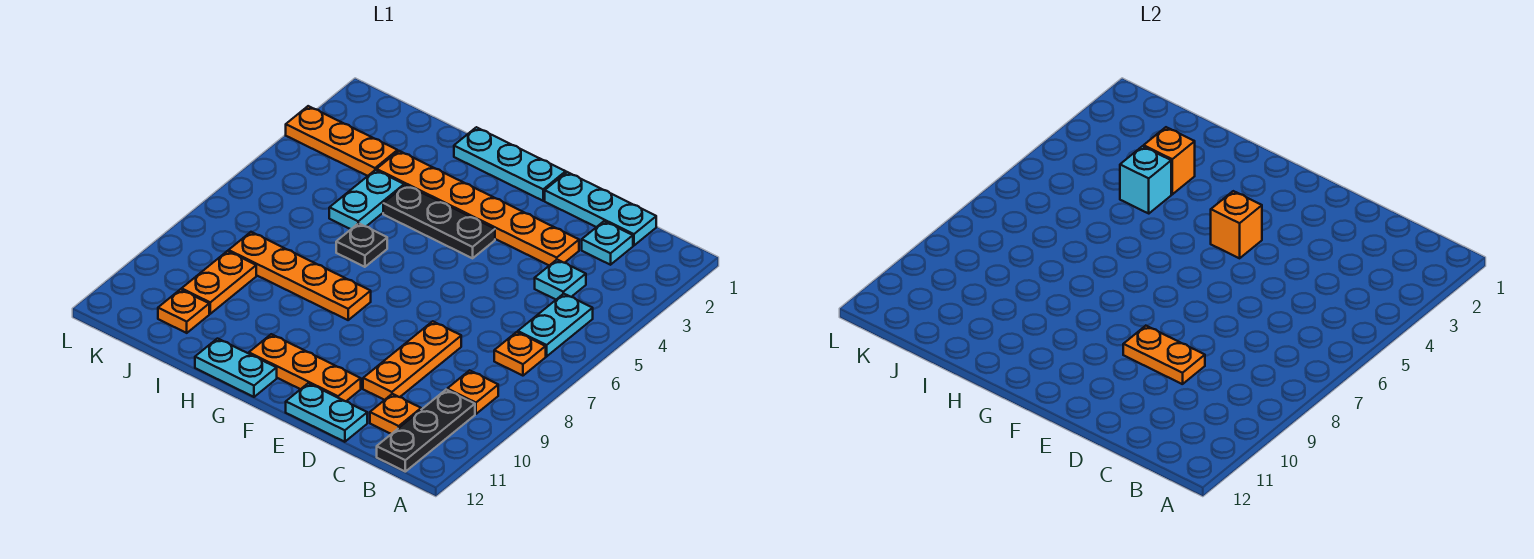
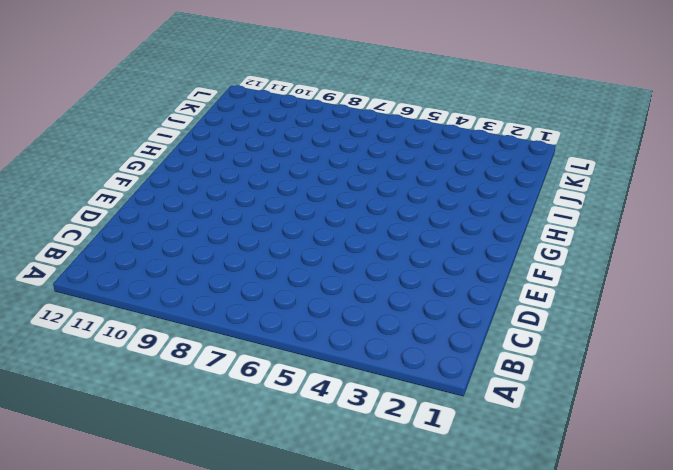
none -> cyan plate B5:B6 level 1
none -> orange plate B7 level 1
none -> orange plate B9 level 1

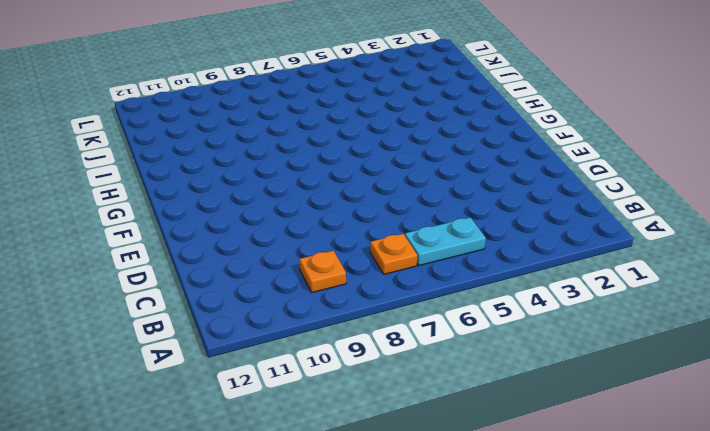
none -> black plate B10:B12 level 1
none -> cyan plate C1:E1 level 1
none -> cyan plate C2 level 1

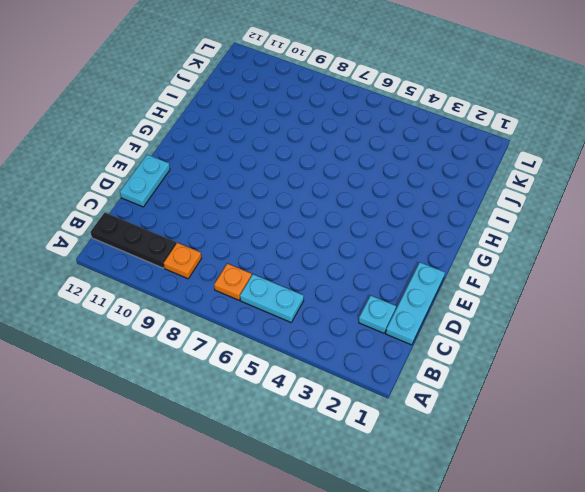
none -> cyan plate C4 level 1
none -> orange plate C11 level 1
none -> orange plate D3:I3 level 1

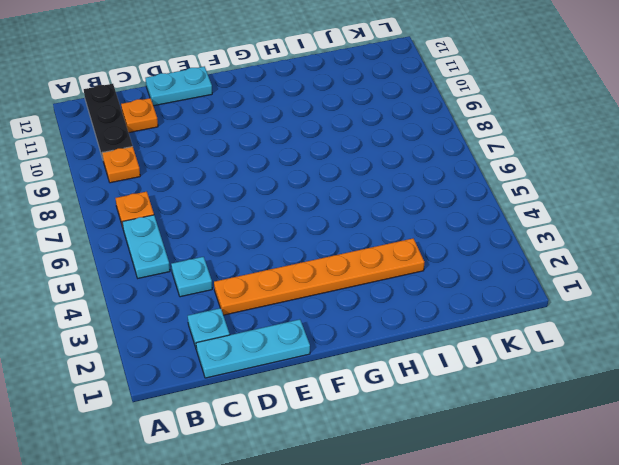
none -> orange plate D8:D10 level 1
none -> orange plate E11:G11 level 1
none -> cyan plate F1:H1 level 1

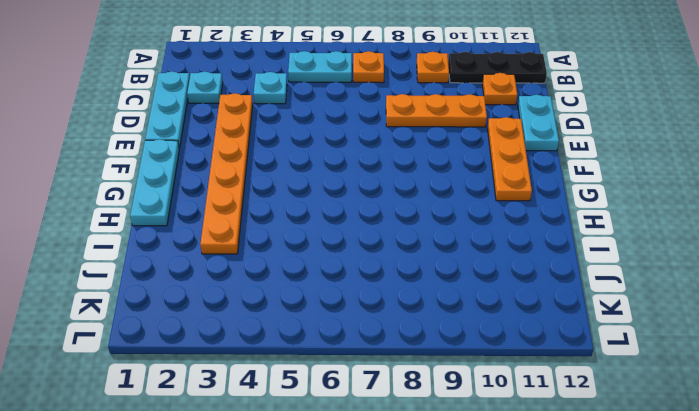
none -> black plate F4:H4 level 1
none -> orange plate G8:J8 level 1
none -> cyan plate G12:H12 level 1

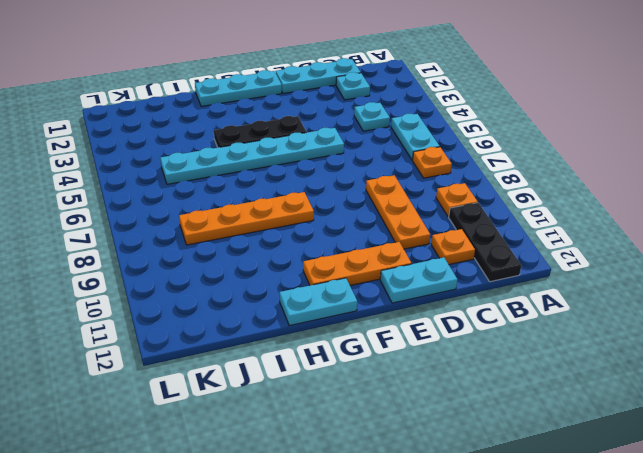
cyan plate E5:J5 level 1 -> cyan plate I4:I5 level 1
none -> orange plate D3:I3 level 1
none -> black plate H6 level 1
none -> orange plate J3:L3 level 1

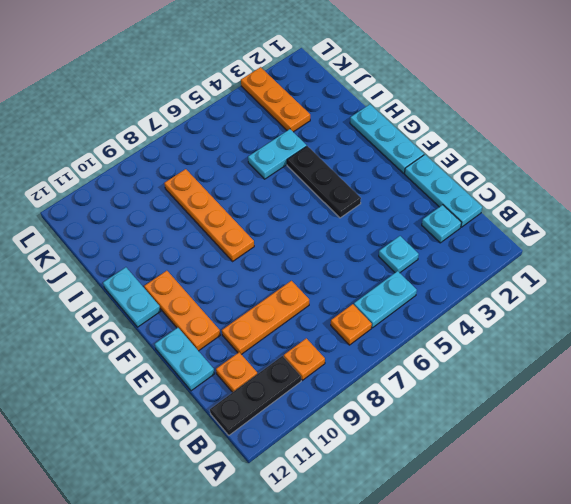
none -> orange plate D3:I3 level 1
none -> black plate H6 level 1
none -> orange plate J9:J10 level 1

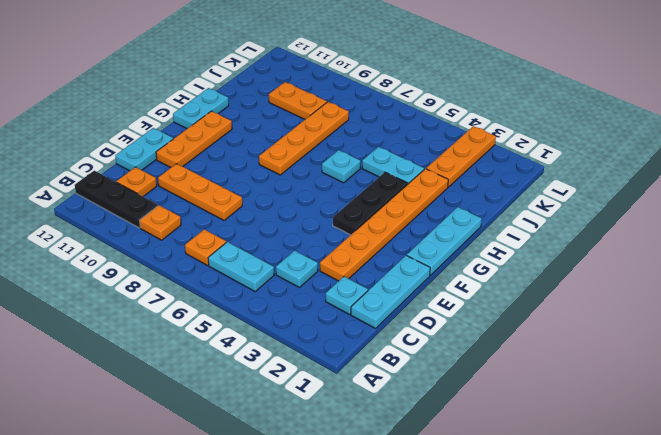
cyan plate H6 level 1 -> black plate H6 level 1
none -> orange plate J11 level 1
none -> orange plate D9:E9 level 2
none -> orange brick F4 level 2

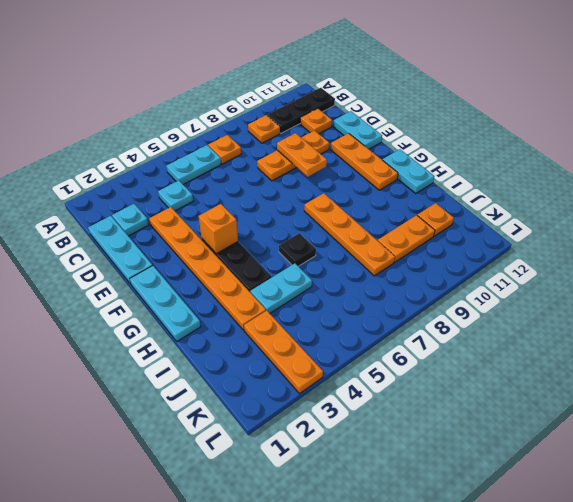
none -> orange brick I3 level 2
none -> cyan brick I4 level 2

